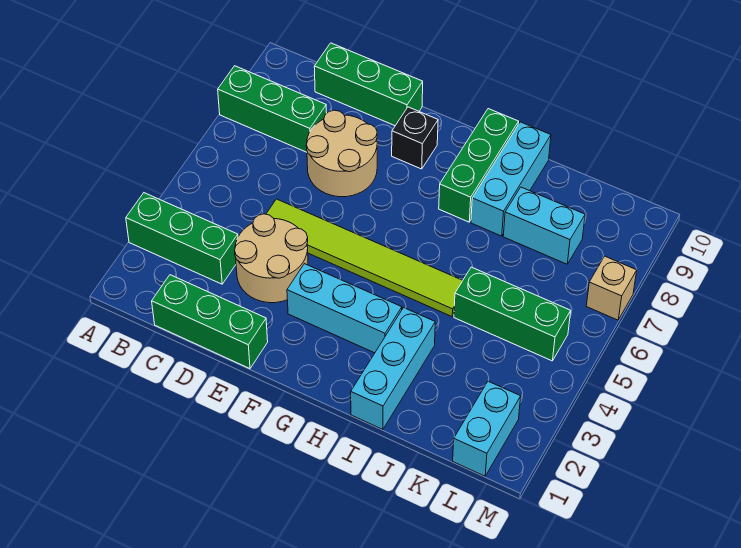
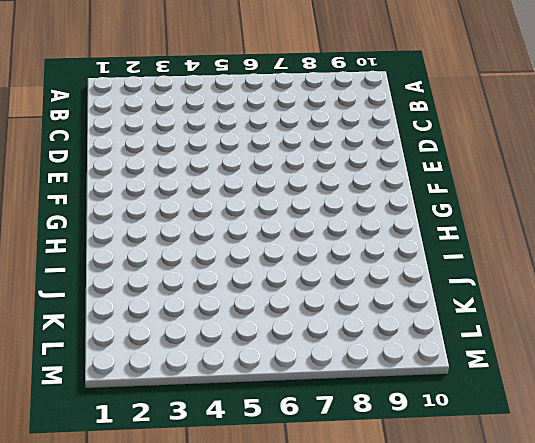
none -> green brick A3:C3 level 1
none -> green brick A8:C8 level 1
none -> green brick C1:E1 level 1

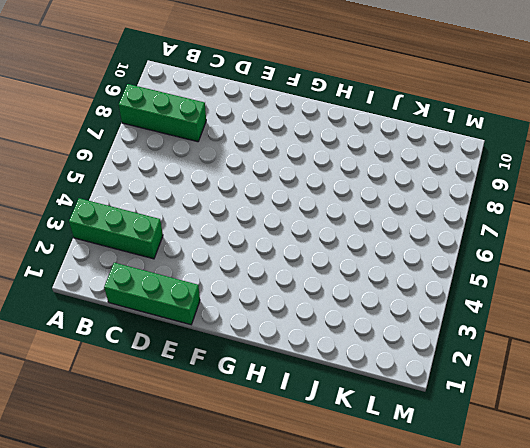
none -> green brick C10:E10 level 1
none -> tan round brick D3:E4 level 1
none -> lime tile D5:I5 level 1

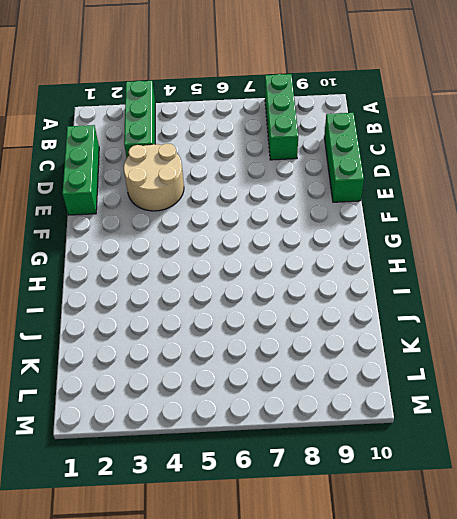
none -> lime tile D5:I5 level 1
none -> tan round brick D7:E8 level 1
none -> cyan brick F3:H3 level 1

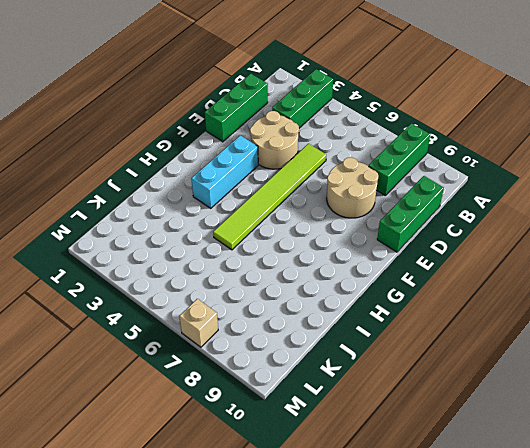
none -> black brick F9 level 1
none -> green brick H8:H10 level 1
none -> cyan brick I1:I3 level 1

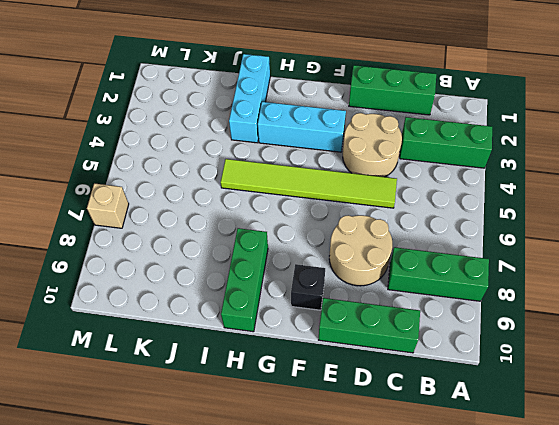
none -> cyan brick I8:I10 level 1
none -> green brick J5:L5 level 1
none -> cyan brick J8:K8 level 1

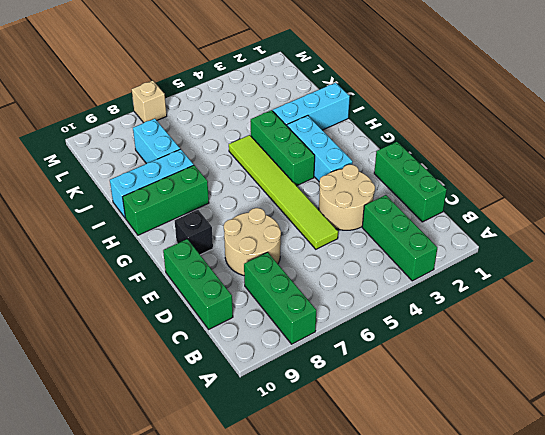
green brick G4:I4 level 1 -> green brick J5:L5 level 1
none -> cyan brick L1:L2 level 1

